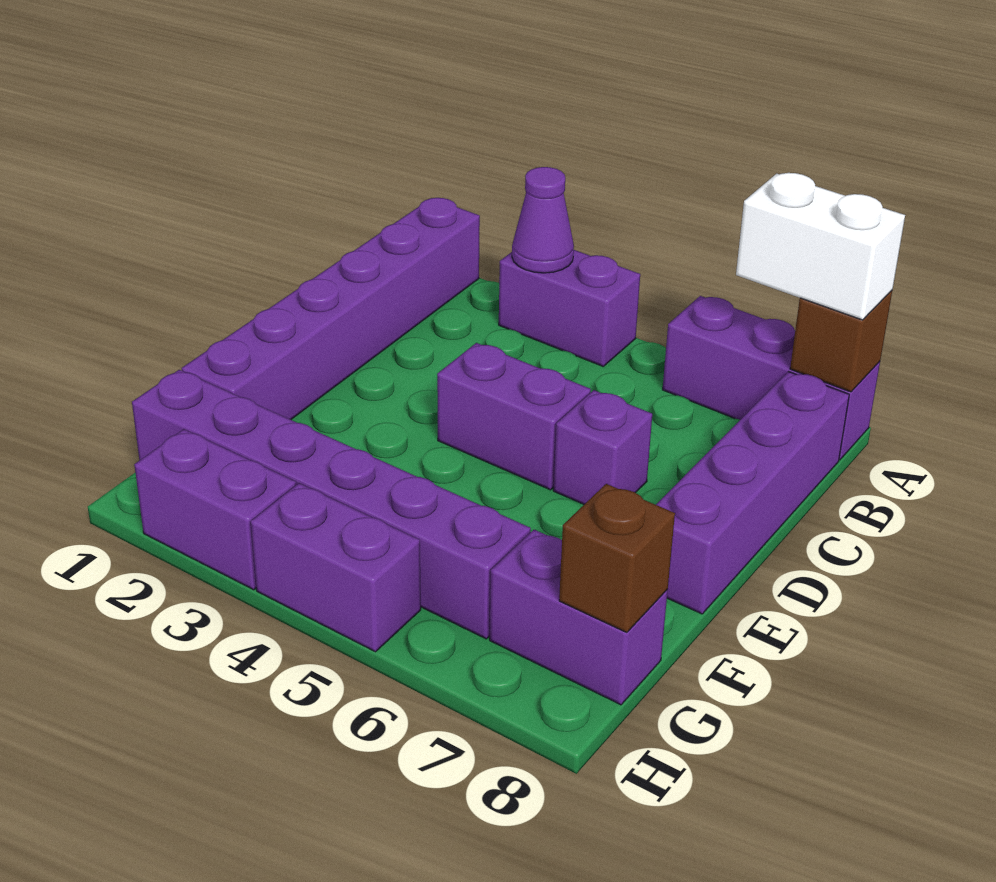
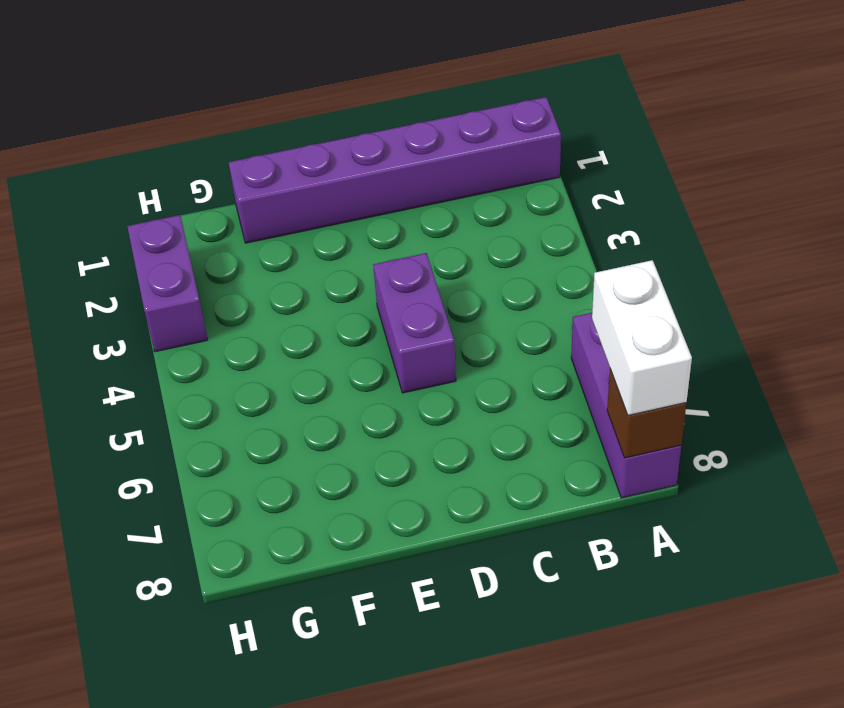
none -> purple brick A3:A4 level 1
none -> purple brick B8:E8 level 1
none -> purple brick D6 level 1

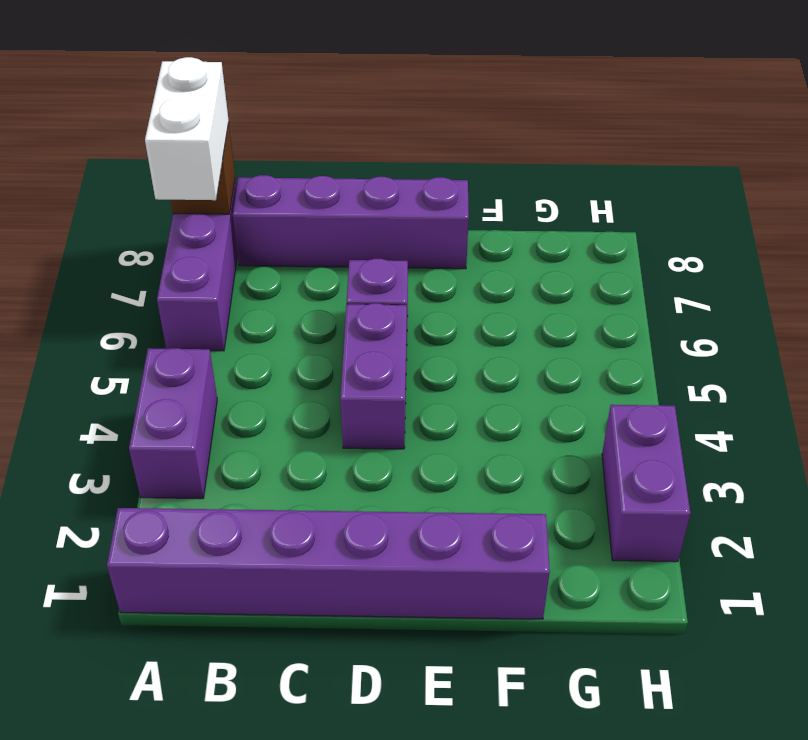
none -> purple brick G1:G6 level 1
none -> purple brick G7:G8 level 1
none -> purple brick H4:H5 level 1

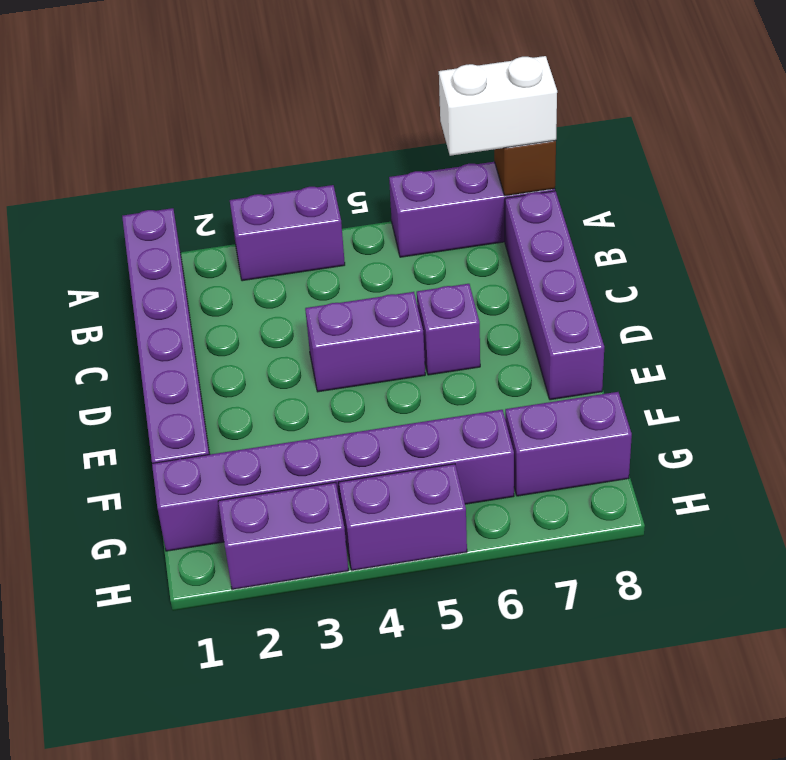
none -> purple cone A3 level 2
none -> brown brick G8 level 2

